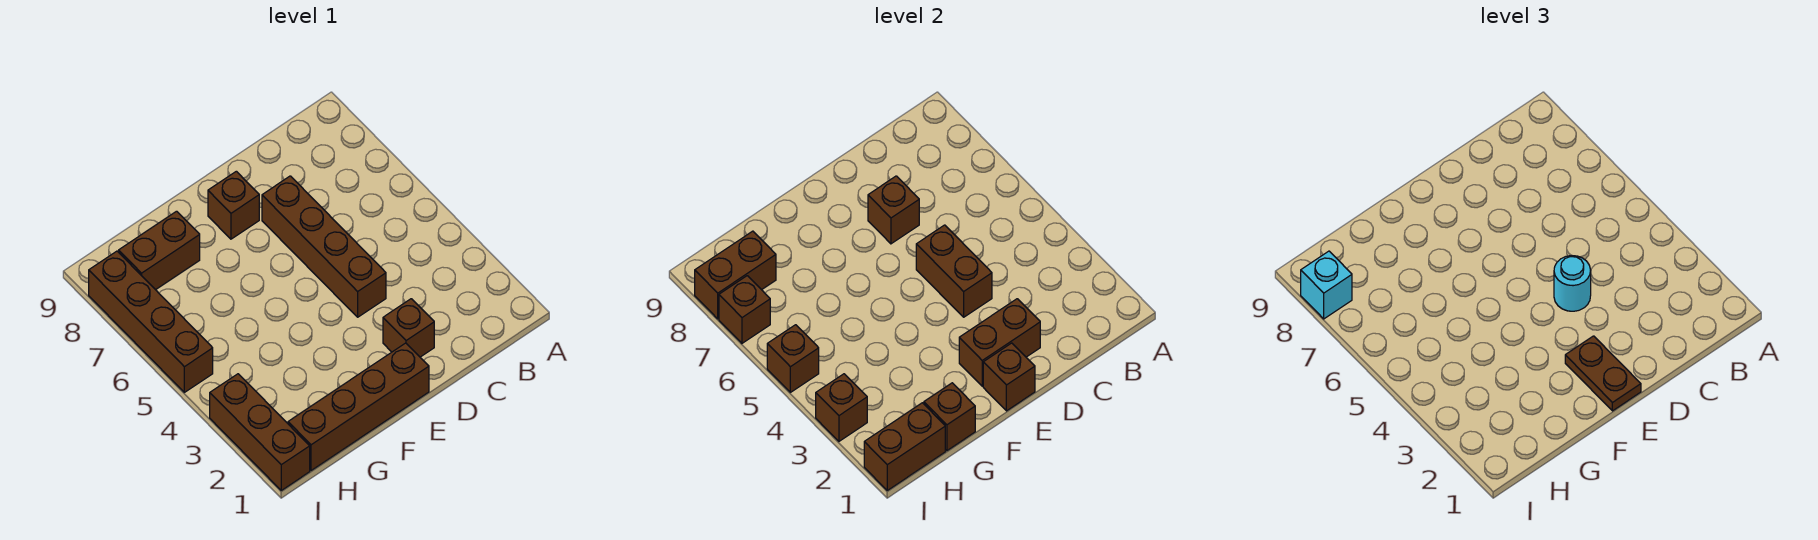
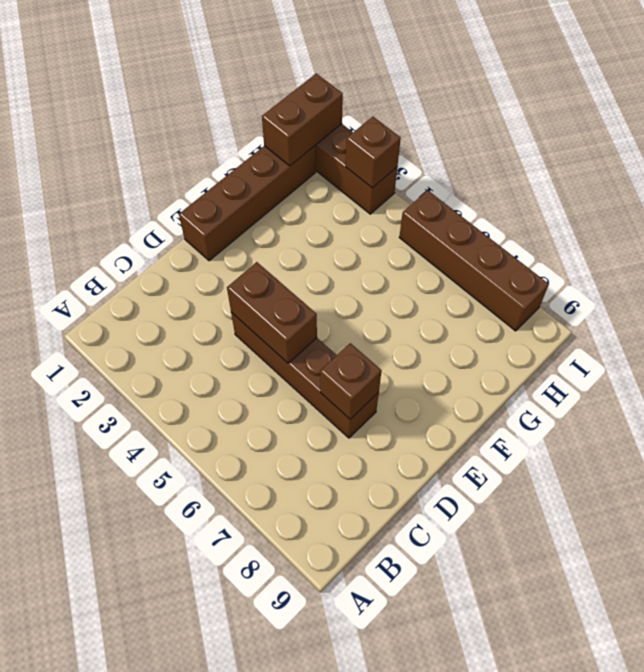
none -> brown brick D2 level 1
none -> brown brick E8 level 1
none -> brown brick G8:H8 level 1

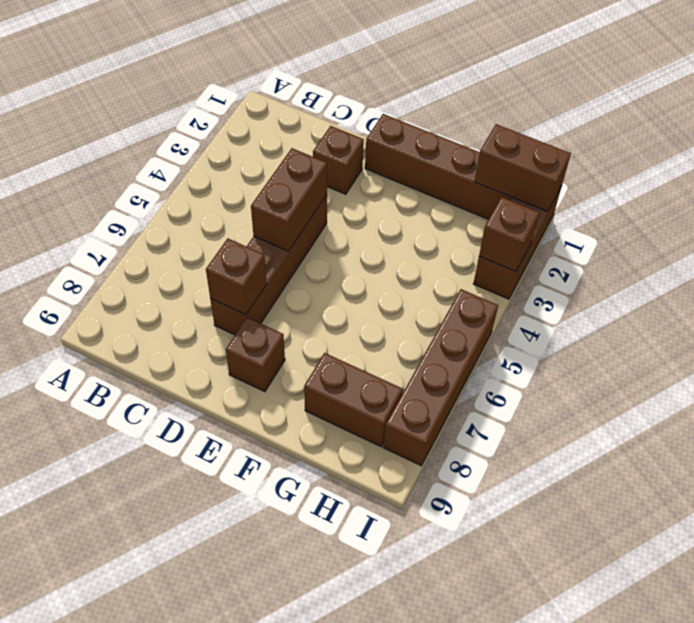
none -> brown brick D2:E2 level 2
none -> brown brick E1 level 2
none -> brown brick G1 level 2

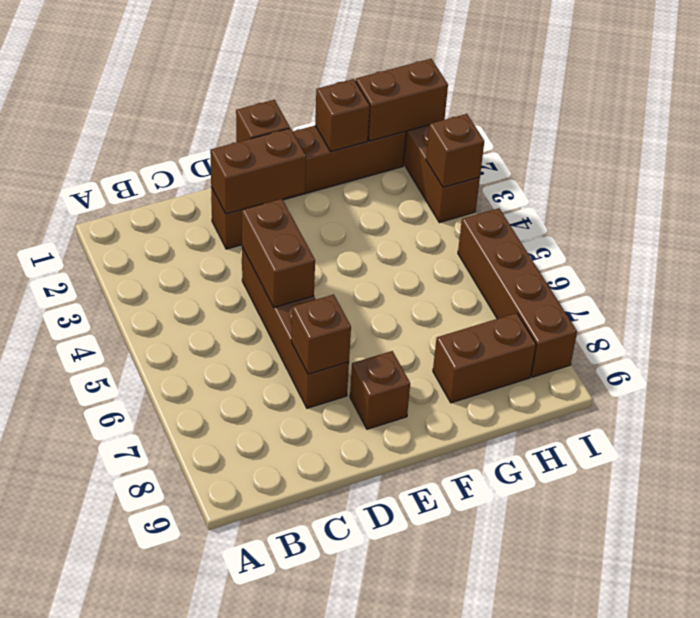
none -> brown brick H8:I8 level 2
none -> brown brick I5 level 2
none -> brown brick I7 level 2

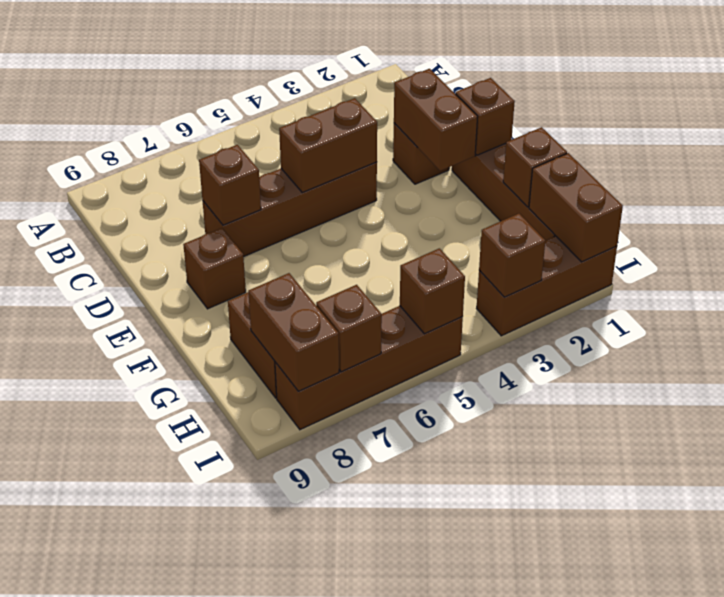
none -> cyan round brick D4 level 3
none -> brown plate E1:E2 level 3
none -> cyan brick I8 level 3

